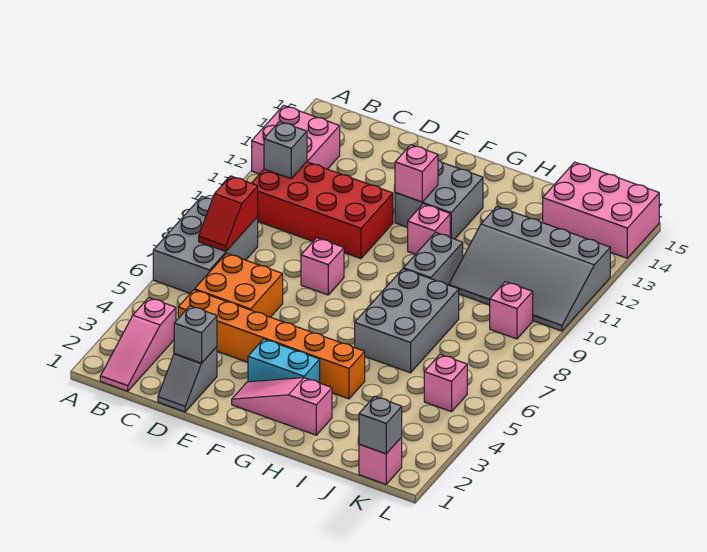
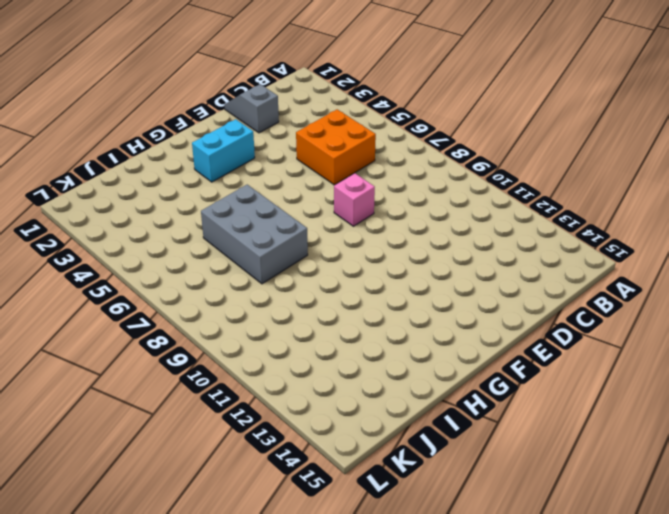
none -> grey brick A6:B8 level 1
none -> pink brick A12:B13 level 1
none -> pink slope B1:B3 level 1 top 3

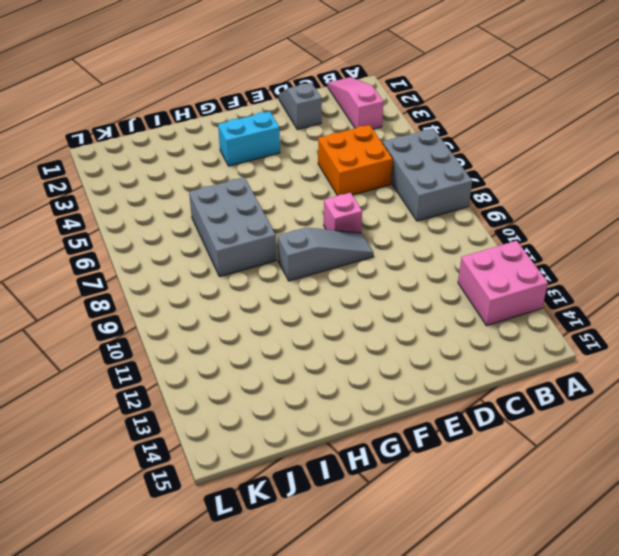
grey slope E9:G9 level 1 top G -> none
none -> red brick B10:E11 level 1
none -> orange brick C4:H4 level 1
none -> pink slope F2:H2 level 1 top H

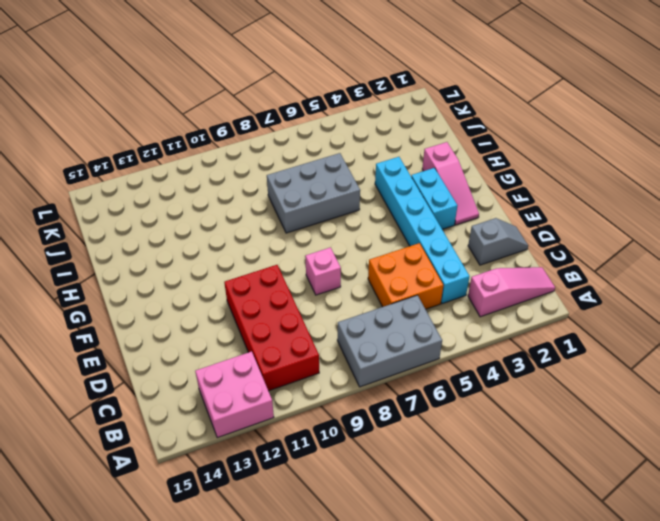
cyan brick C4:H4 level 1 -> orange brick C4:H4 level 1
none -> grey brick F12:G13 level 1
none -> pink brick G11 level 1
none -> grey brick H9:H10 level 1

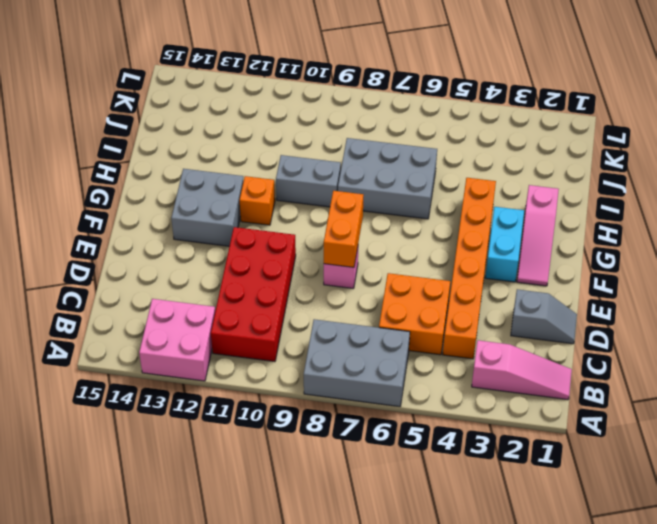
orange brick E8:F8 level 2 -> none
orange brick G11 level 1 -> pink brick G11 level 1
none -> grey slope I10:L12 level 1 top 12
none -> pink brick J14:L15 level 1
none -> pink brick K1 level 1

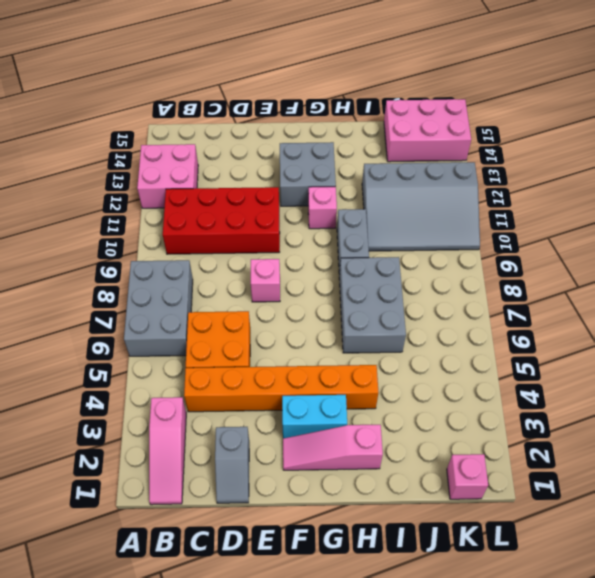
none -> pink brick K5 level 1
none -> pink brick K9 level 1
none -> red slope B7:B8 level 2 top 8

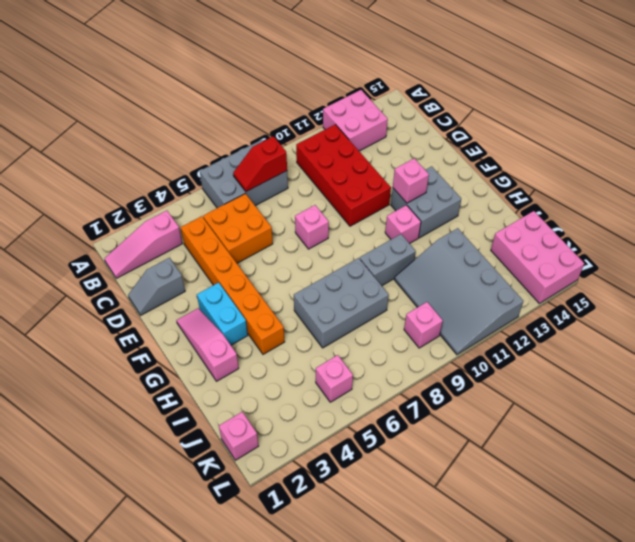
none -> grey brick B11 level 2
none -> grey brick D2 level 2
none -> grey brick K1 level 2

